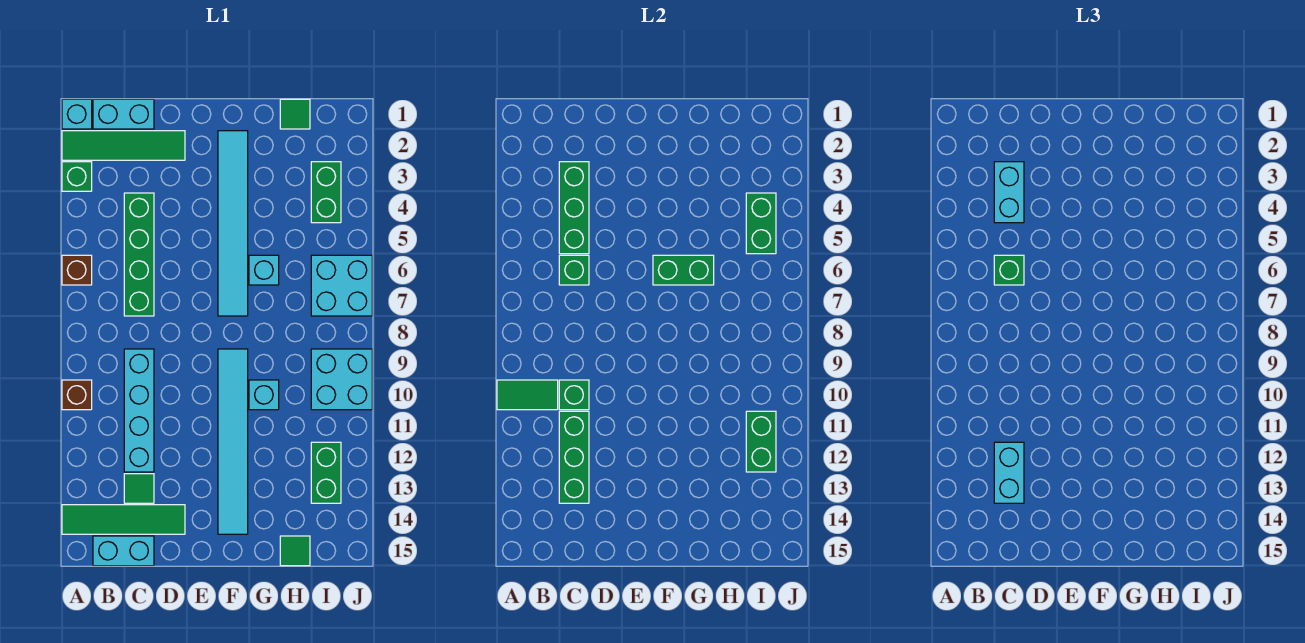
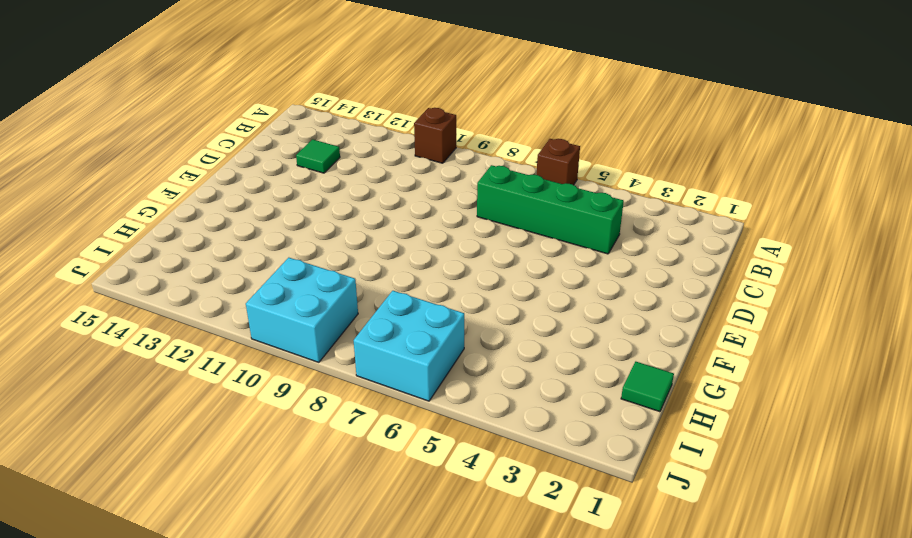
none -> cyan brick A1 level 1
none -> green tile A2:D2 level 1
none -> green brick A3 level 1
none -> green tile A14:D14 level 1

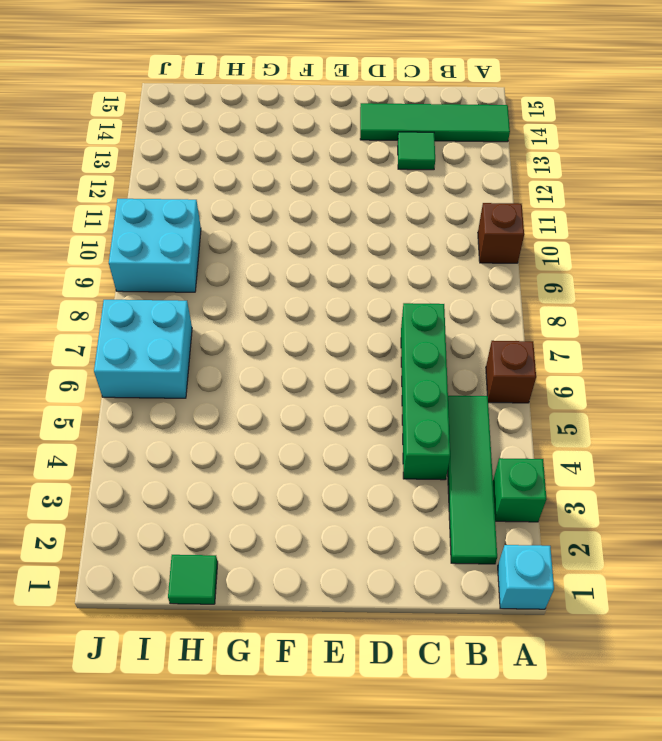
green tile B2:B5 level 1 -> green tile A2:D2 level 1
none -> cyan brick B1:C1 level 1
none -> cyan brick B15:C15 level 1
none -> cyan brick C9:C12 level 1
none -> cyan tile F2:F7 level 1

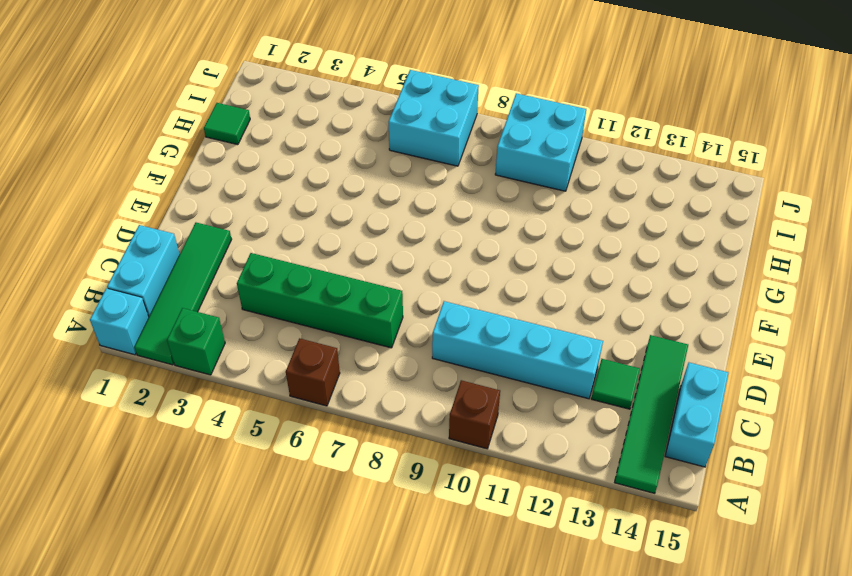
none -> cyan tile F2:F7 level 1
none -> cyan tile F9:F14 level 1
none -> cyan brick G6 level 1
none -> cyan brick G10 level 1

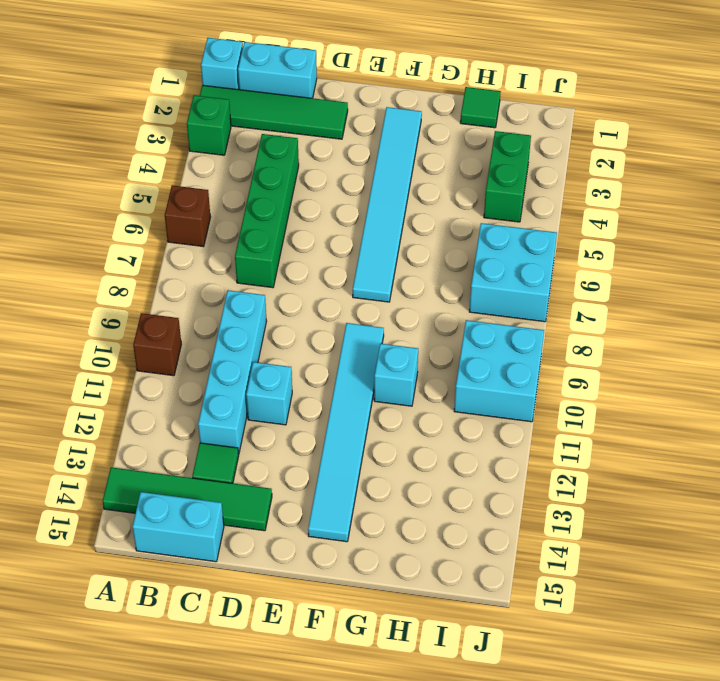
cyan brick D11 level 1 -> cyan brick G6 level 1
none -> green tile H15 level 1
none -> green brick I12:I13 level 1
none -> green tile A10:B10 level 2
none -> green brick C3:C5 level 2

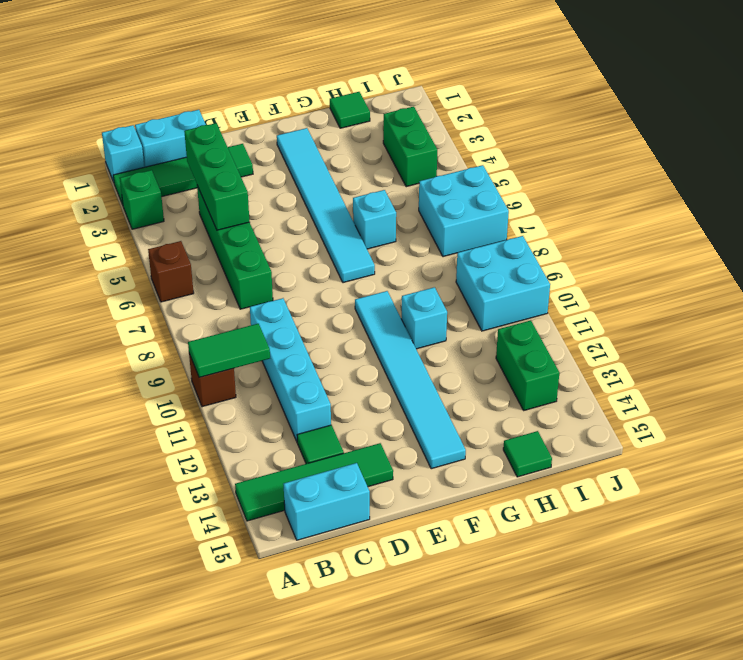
none -> green brick C6 level 2
none -> green brick C10 level 2
none -> green brick C11:C13 level 2
none -> green brick F6:G6 level 2

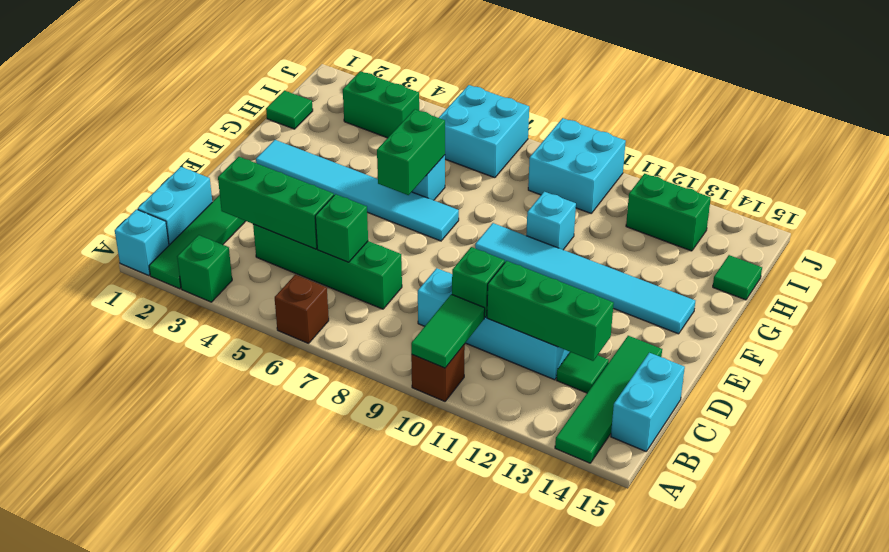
none -> green brick I4:I5 level 2
none -> green brick I11:I12 level 2
none -> cyan brick C3:C4 level 3
none -> green brick C6 level 3

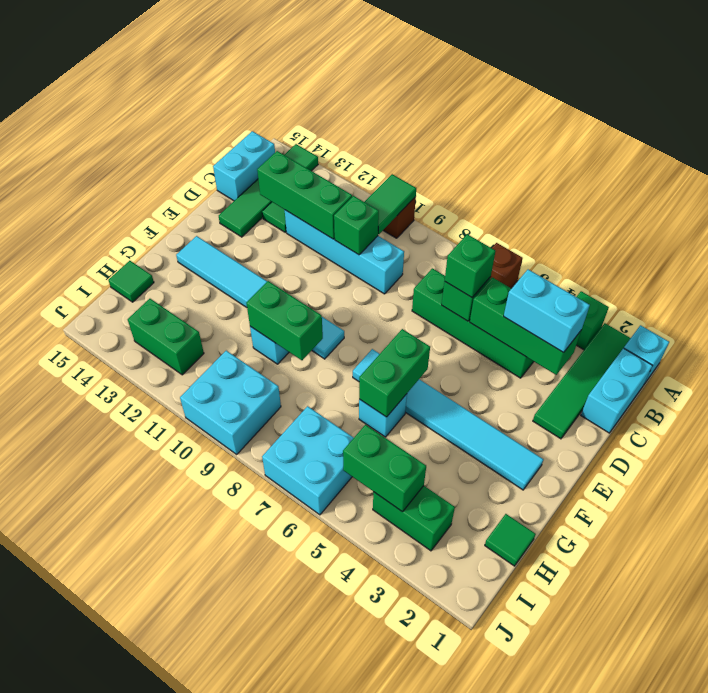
green brick G9:G10 level 2 -> green brick I11:I12 level 2
none -> cyan brick C12:C13 level 3

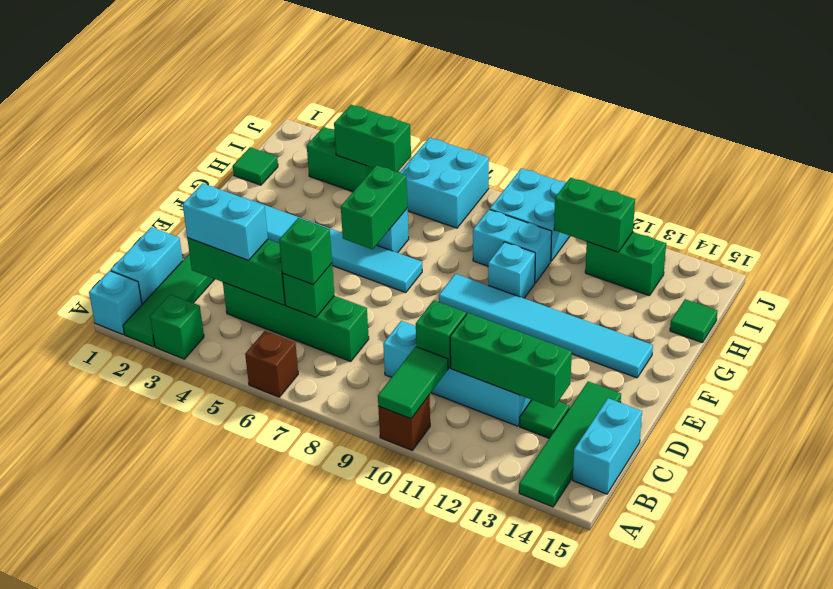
cyan brick H9:H10 level 1 -> cyan brick C12:C13 level 3

